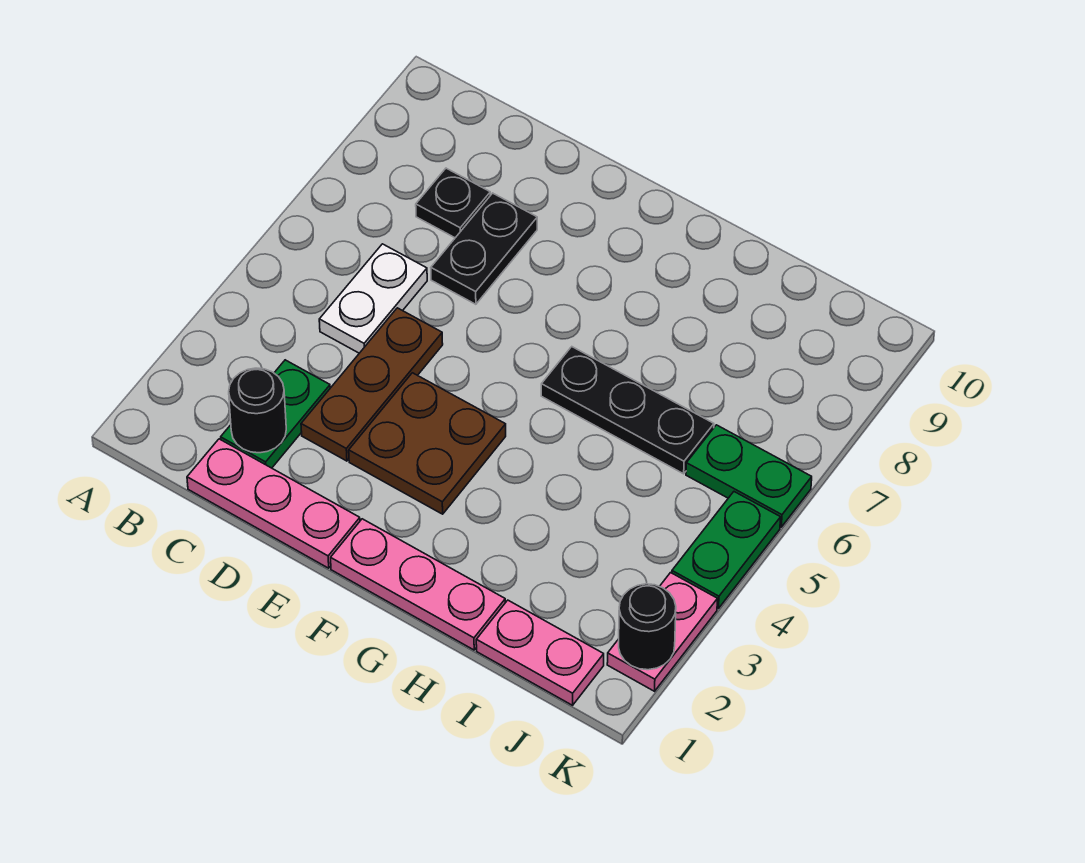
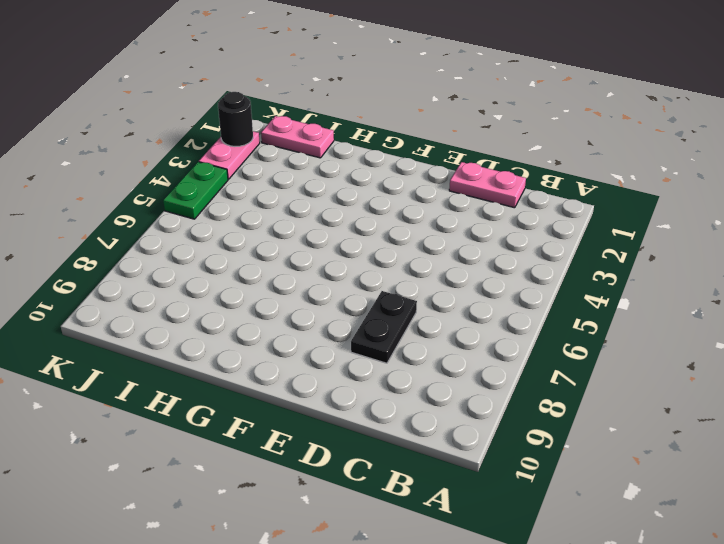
pink plate C1:D1 level 1 -> pink plate C1:E1 level 1
none -> green plate C2:C3 level 1
none -> white plate C5:C6 level 1
none -> black plate C8 level 1

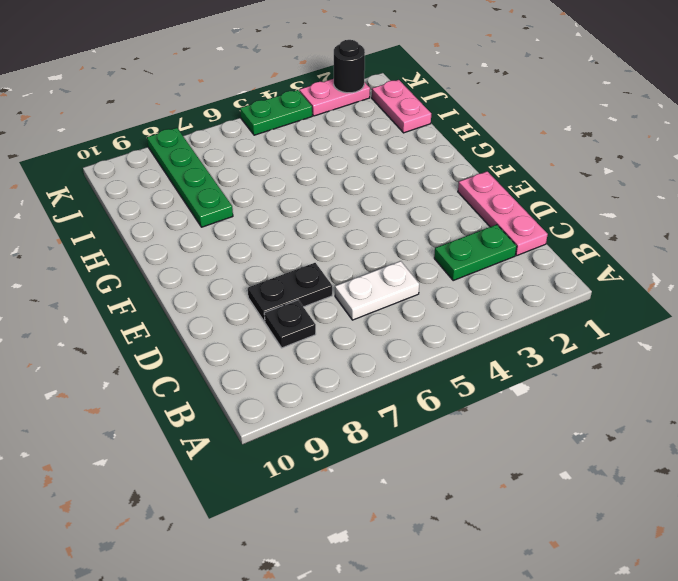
green plate H8:K8 level 1 -> none
none -> brown plate D3:D5 level 1
none -> brown plate E3:F4 level 1
none -> pink plate F1:H1 level 1

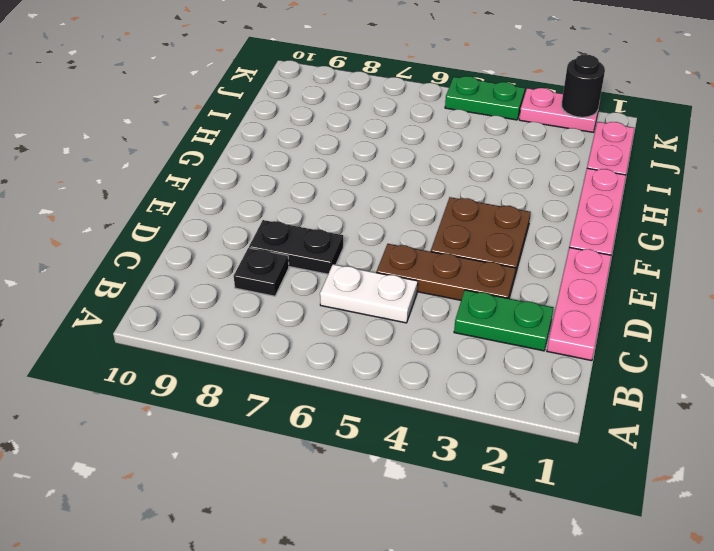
none -> black plate G6:I6 level 1
none -> green plate J6:K6 level 1
none -> black round brick C2 level 2

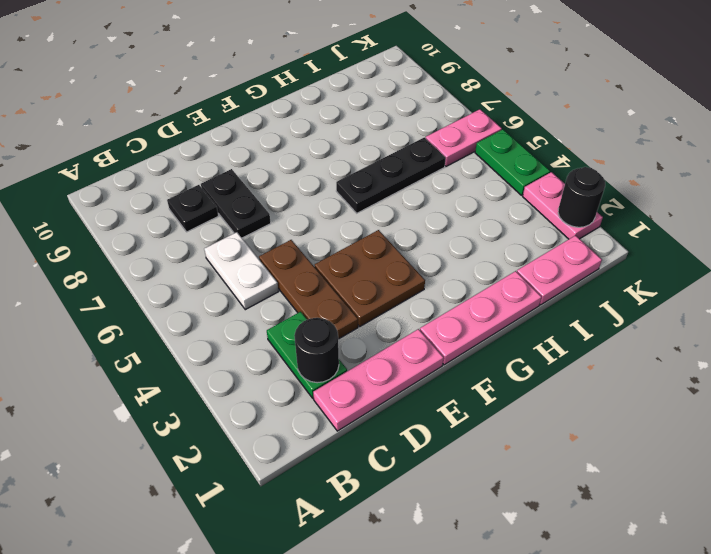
pink plate J6:K6 level 1 -> green plate J6:K6 level 1

